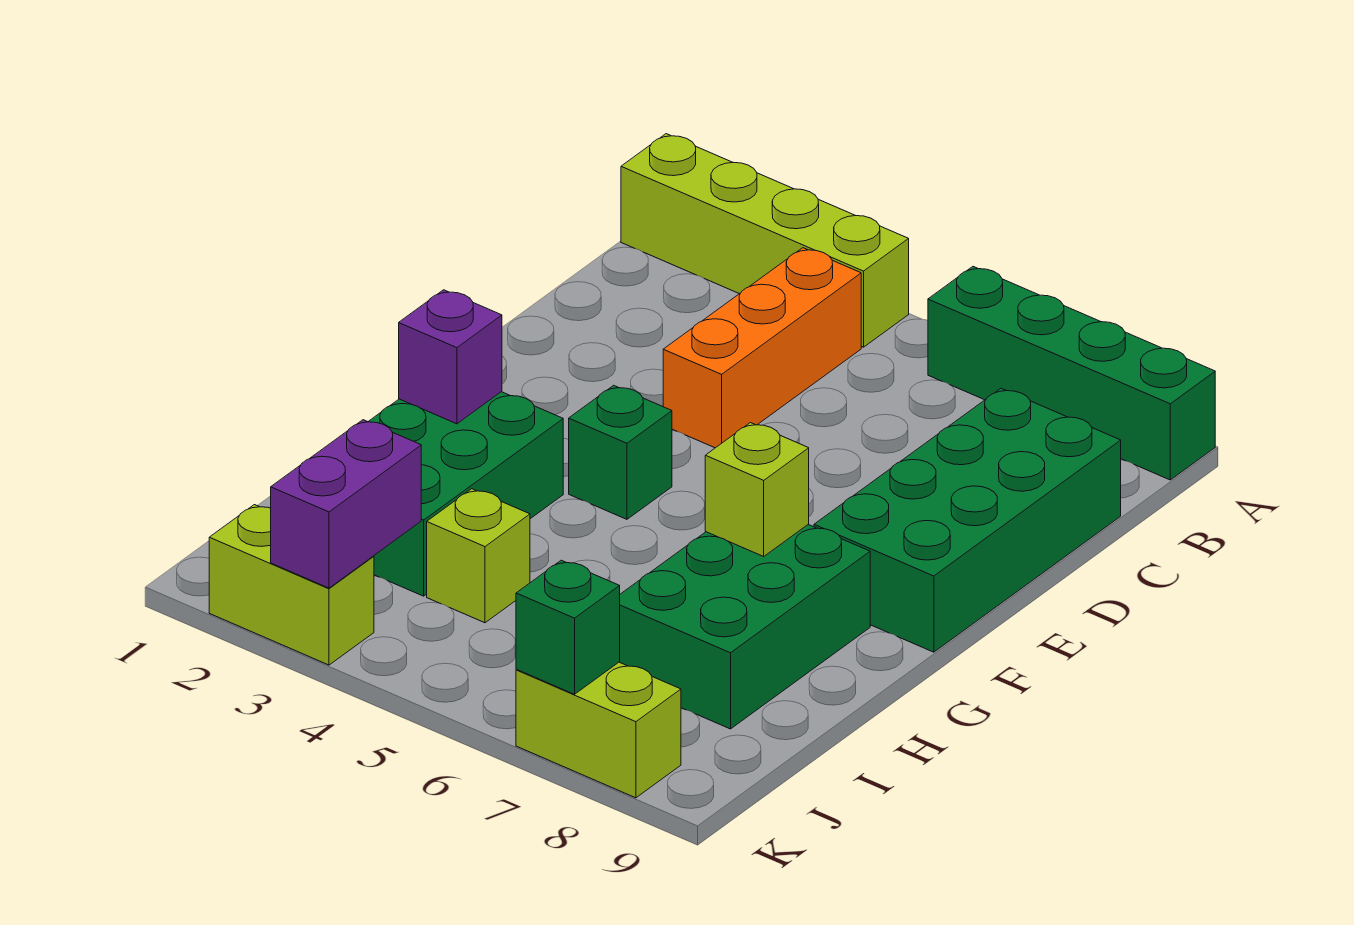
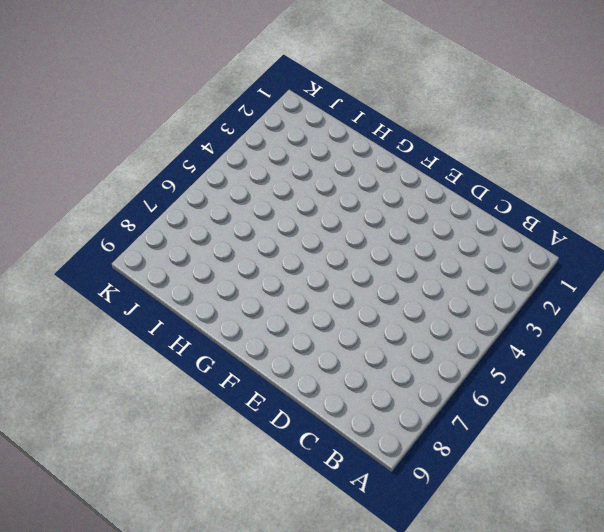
none -> lime brick A1:A4 level 1
none -> green brick A6:A9 level 1
none -> orange brick B4:D4 level 1

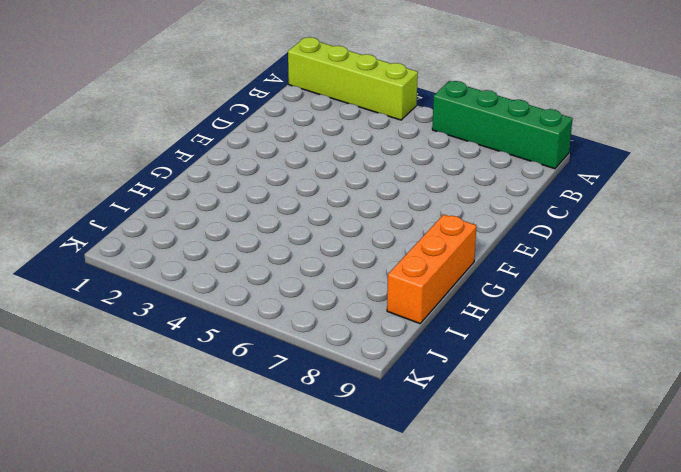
orange brick G9:I9 level 1 -> orange brick B4:D4 level 1
none -> green brick C8:F9 level 1
none -> green brick F4 level 1
none -> green brick G2:I3 level 1

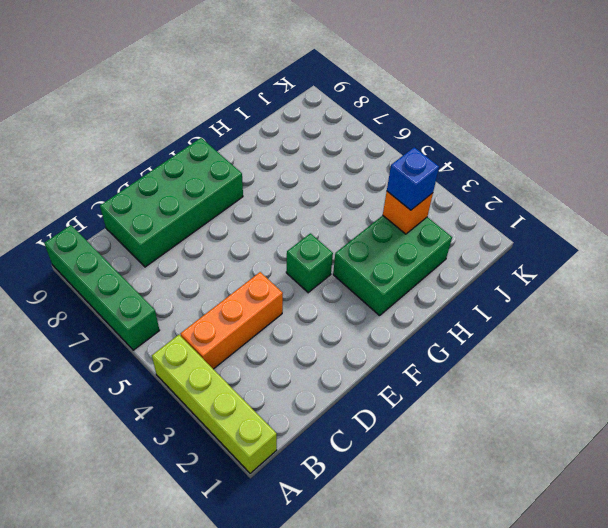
orange brick I3 level 2 -> none
blue brick I3 level 3 -> none
none -> green brick G7:I8 level 1
none -> lime brick I4 level 1
none -> lime brick K2:K3 level 1

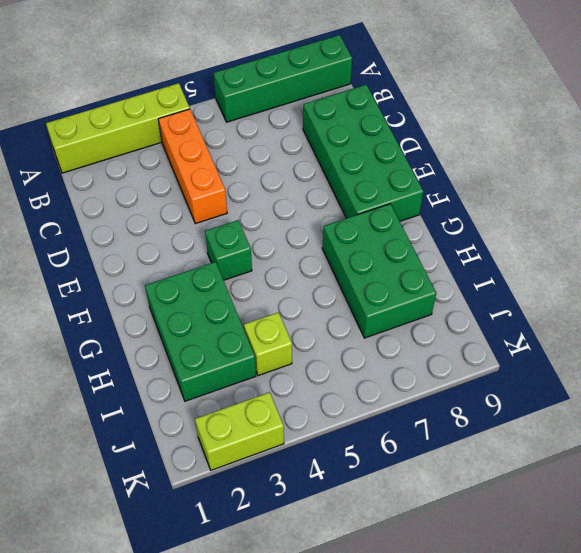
none -> lime brick K7:K8 level 1
none -> purple brick G2 level 2
none -> lime brick G7 level 2

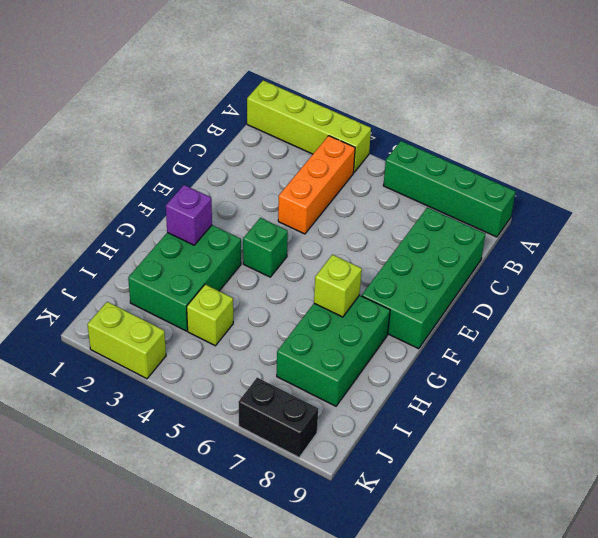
black brick K7:K8 level 1 -> lime brick K7:K8 level 1
none -> purple brick J3:K3 level 2
none -> green brick K7 level 2

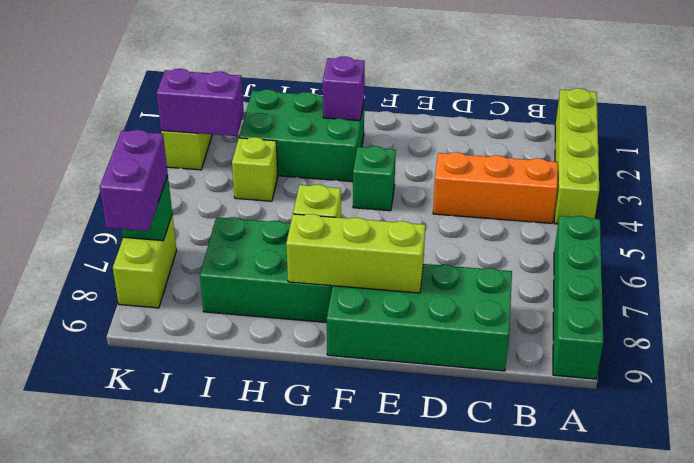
lime brick E8:G8 level 2 -> none
purple brick K7:K8 level 3 -> none

